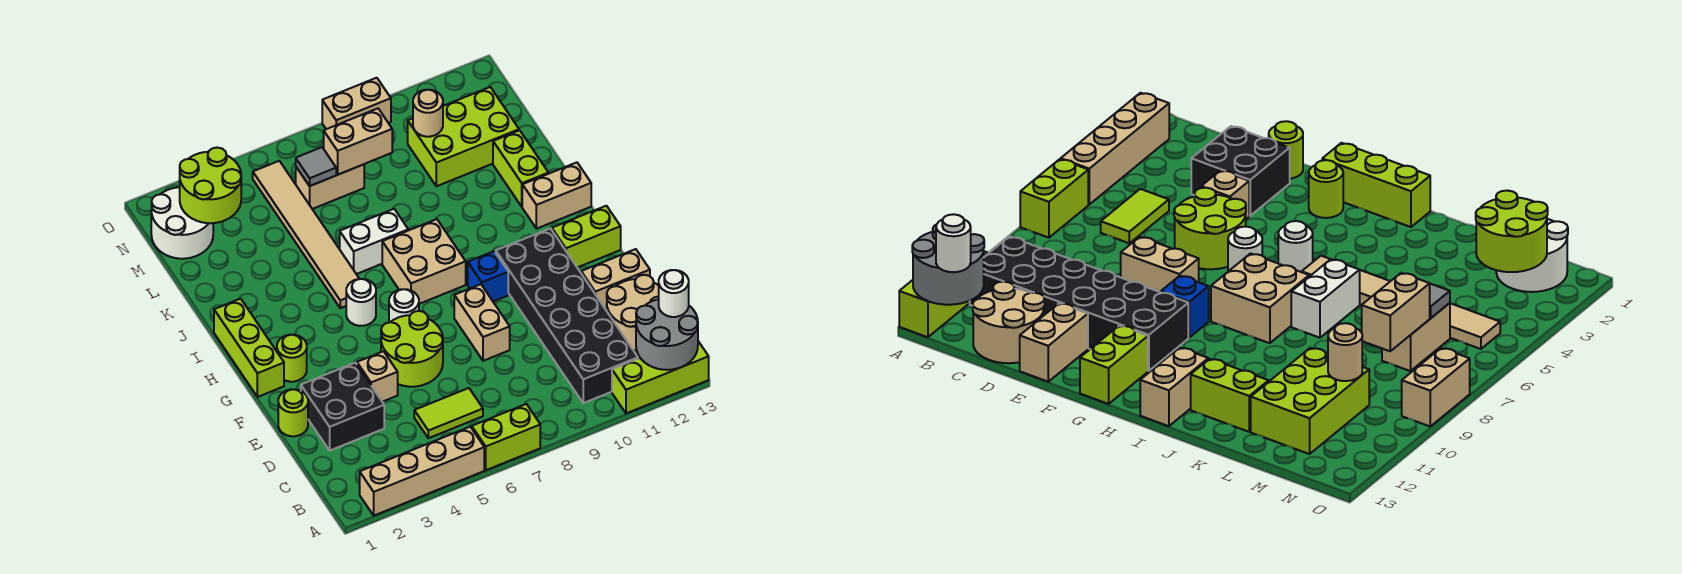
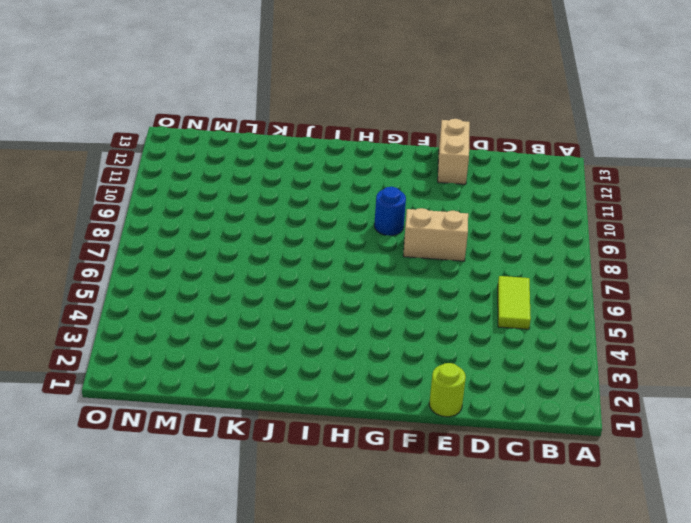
blue round brick G9 level 1 -> blue brick G9 level 1
none -> tan brick A2:A5 level 1
none -> lime brick A6:A7 level 1
none -> lime brick A11:A13 level 1
none -> black brick B10:G11 level 1

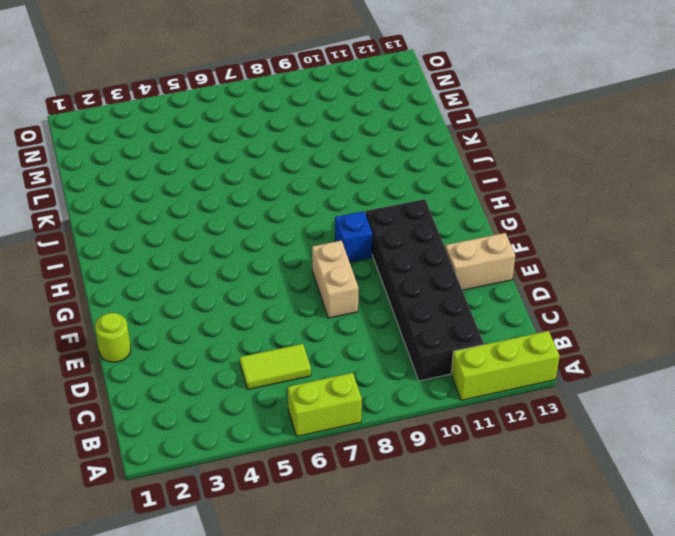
none -> tan brick A2:A5 level 1
none -> tan round brick C12:D13 level 1
none -> black brick D2:E3 level 1
none -> tan brick E4 level 1

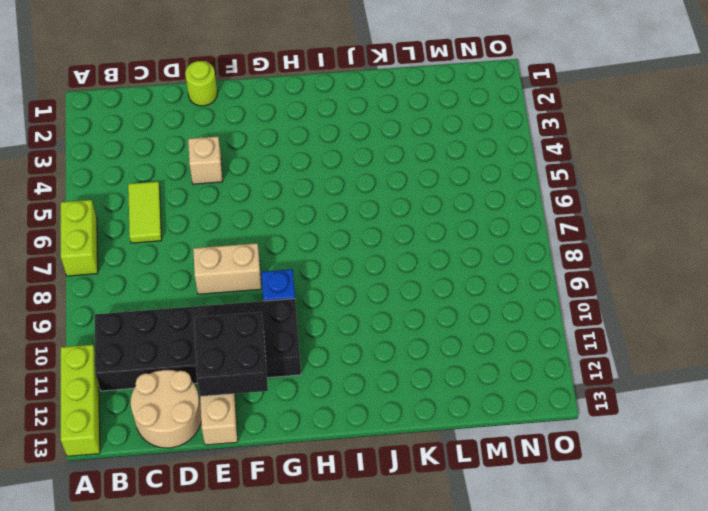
black brick E11:F12 level 2 -> black brick D2:E3 level 1
none -> tan brick A2:A5 level 1
none -> lime round brick E5:F6 level 1
none -> lime brick G1:I1 level 1
none -> lime round brick G2 level 1

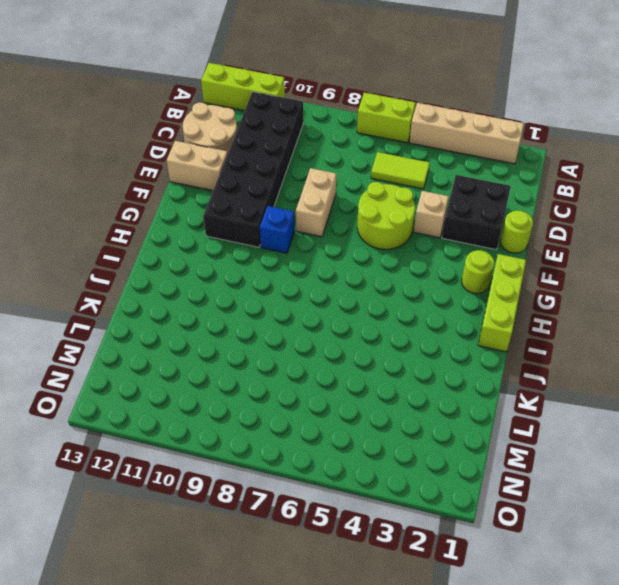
none -> white round brick G6 level 1
none -> lime brick G12:G13 level 1
none -> white round brick H5 level 1
none -> tan brick H7:I8 level 1

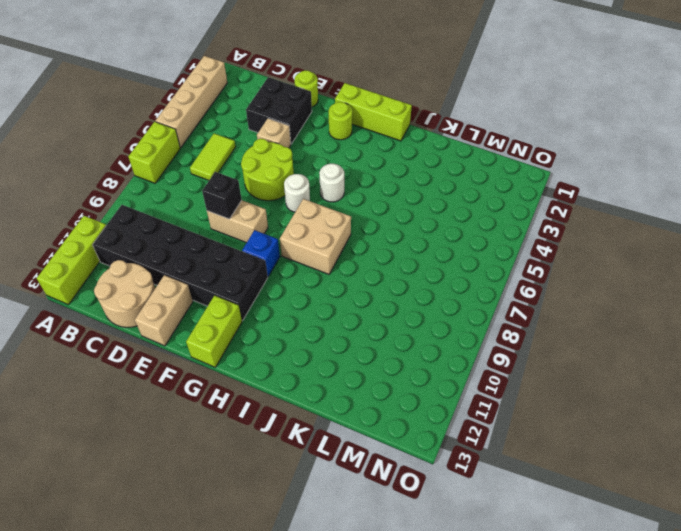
black brick E8 level 2 -> none
none -> tan tile I5:N5 level 1
none -> tan brick I12:I13 level 1
none -> white brick J6:J7 level 1
none -> lime brick J12:K12 level 1

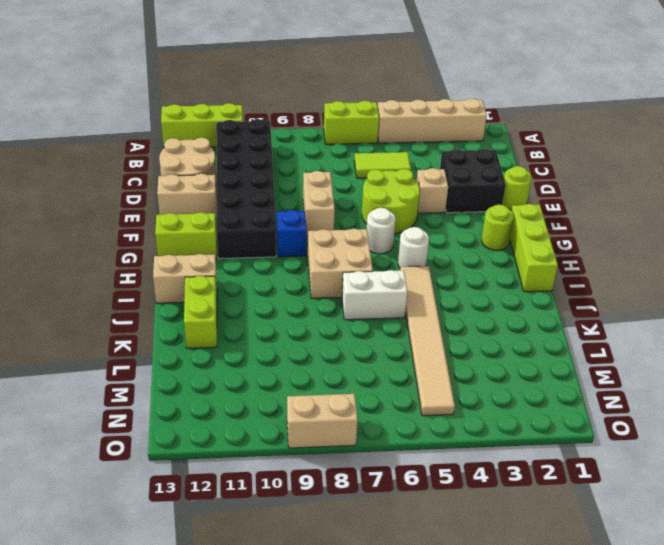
none -> lime brick L10:M12 level 1
none -> white round brick M1:N2 level 1
none -> tan brick M6:M7 level 1
none -> grey round brick A12:B13 level 2

